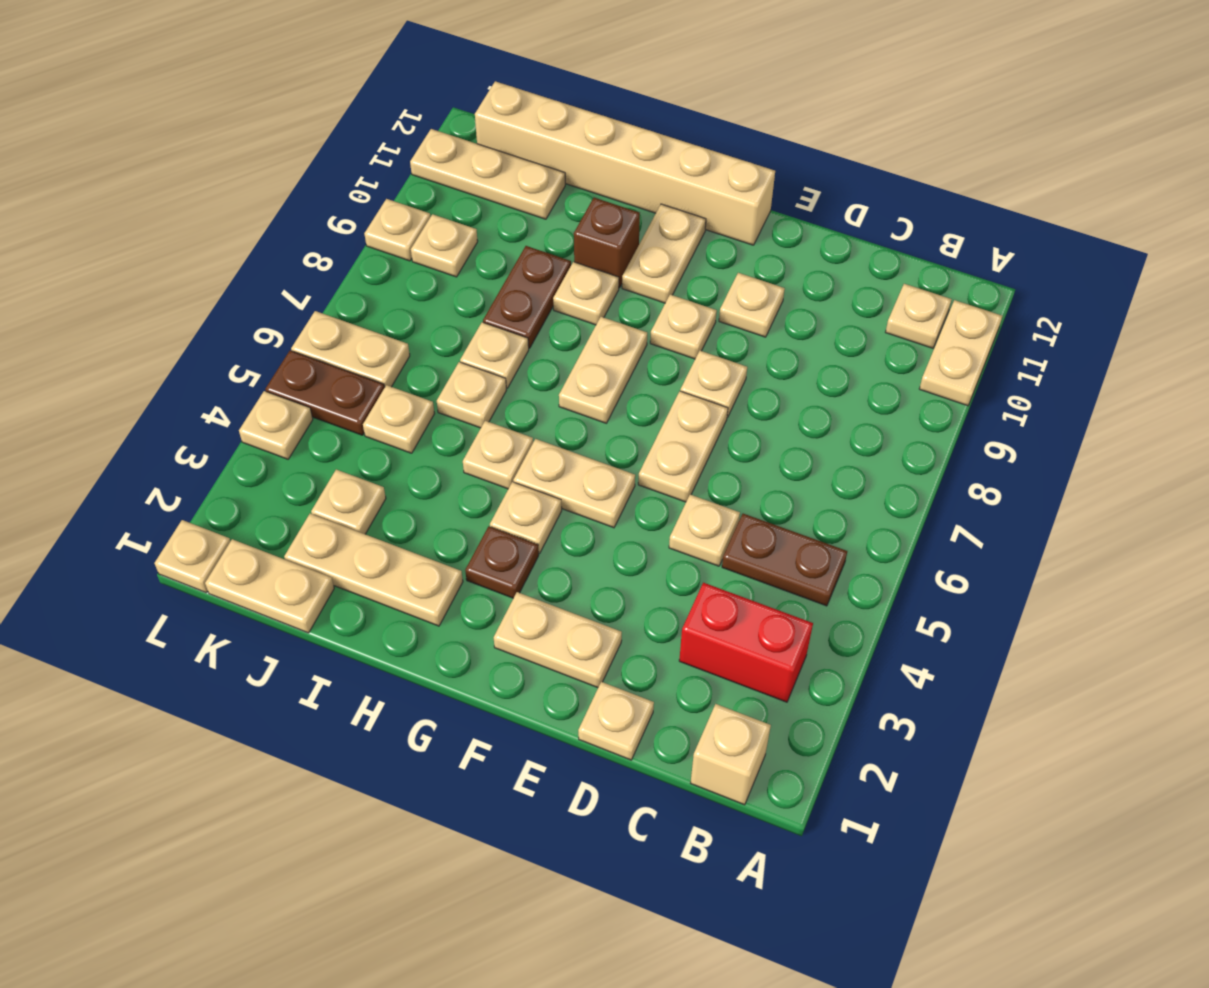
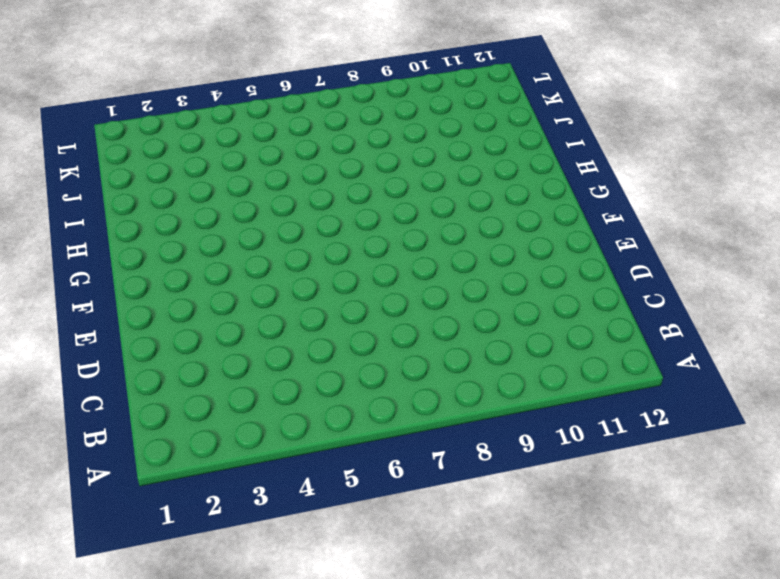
none -> tan plate A10:A11 level 1
none -> tan brick B1 level 1
none -> red brick B3:C3 level 1
none -> brown plate B5:C5 level 1

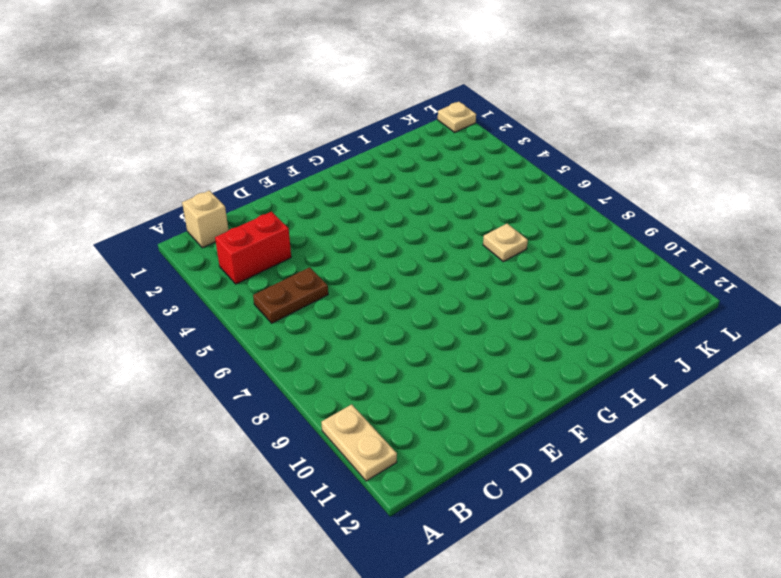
none -> tan plate B11 level 1
none -> tan plate D1 level 1
none -> tan plate D5 level 1
none -> tan plate E2:F2 level 1

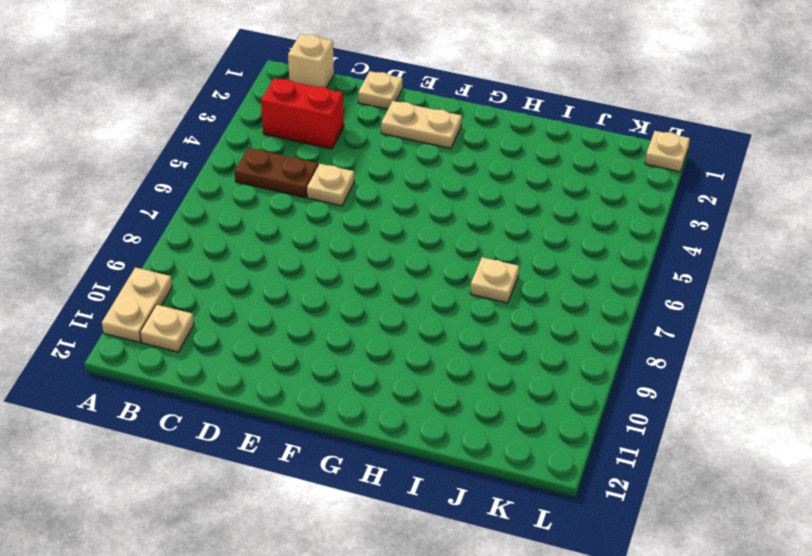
none -> tan plate E6:E7 level 1
none -> tan plate E8 level 1
none -> tan plate E10 level 1
none -> tan plate F5:G5 level 1

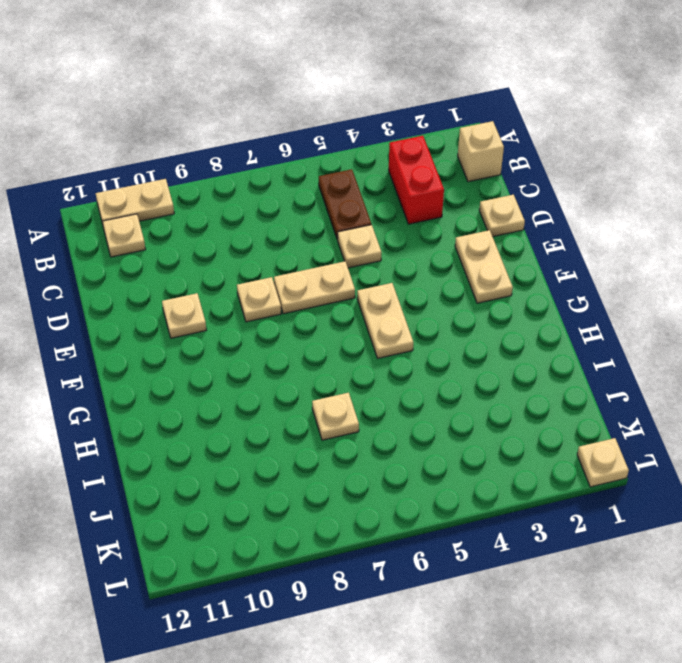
none -> tan plate F9 level 1
none -> tan brick F12:K12 level 1
none -> brown plate G3 level 1
none -> tan plate G4 level 1

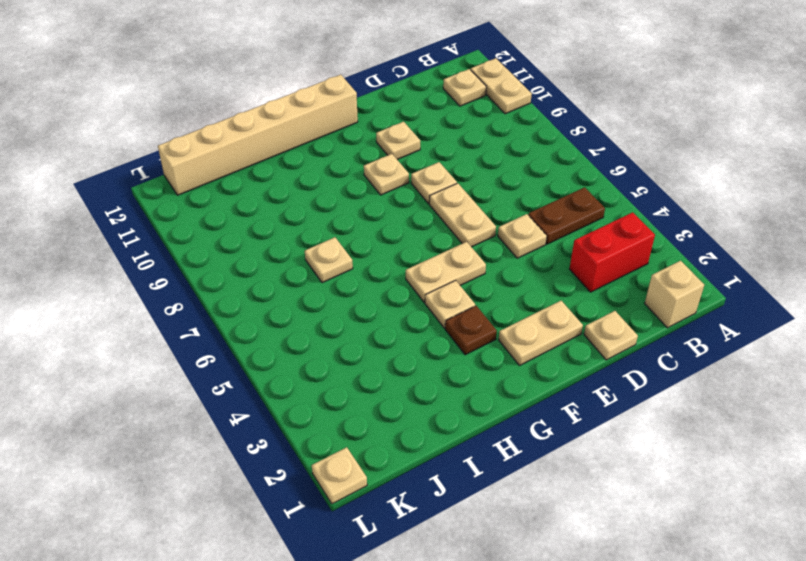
none -> tan plate G7:G8 level 1
none -> tan plate G10:G11 level 1
none -> tan plate H2:J2 level 1
none -> tan plate H5 level 1

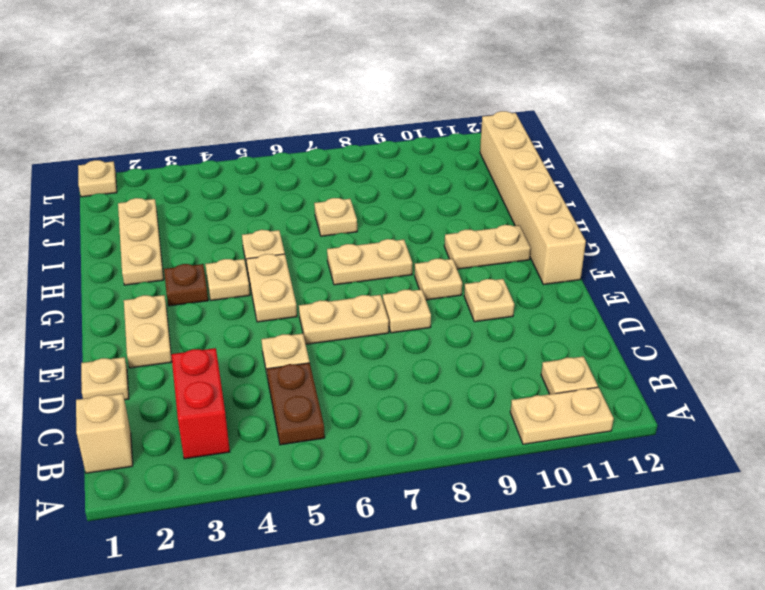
none -> tan plate H9 level 1
none -> brown brick H10 level 1
none -> tan plate I6 level 1
none -> brown plate I8:I9 level 1

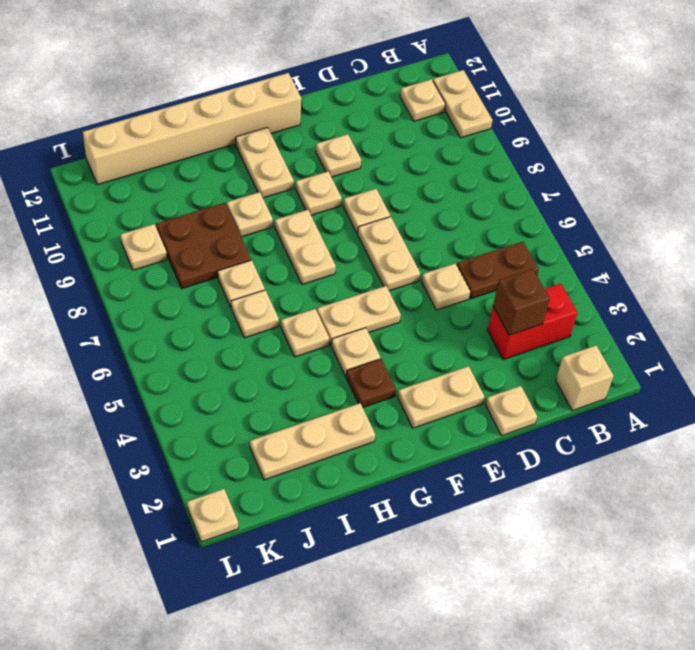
brown brick C3 level 2 -> brown brick H10 level 1
brown plate I8:J9 level 1 -> brown plate I8:I9 level 1
none -> tan plate J1:K1 level 1
none -> tan plate J3 level 1
none -> tan plate J5 level 1
none -> tan plate J11:L11 level 1

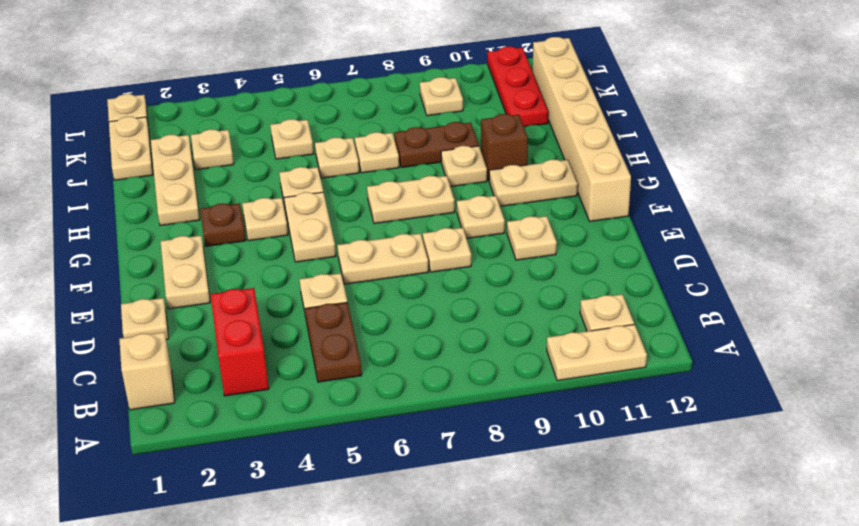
red plate J11:L11 level 1 -> tan plate J11:L11 level 1
none -> brown plate K5:L5 level 1
none -> tan plate K6:L6 level 1
none -> tan plate L4 level 1
none -> tan plate L9 level 1

